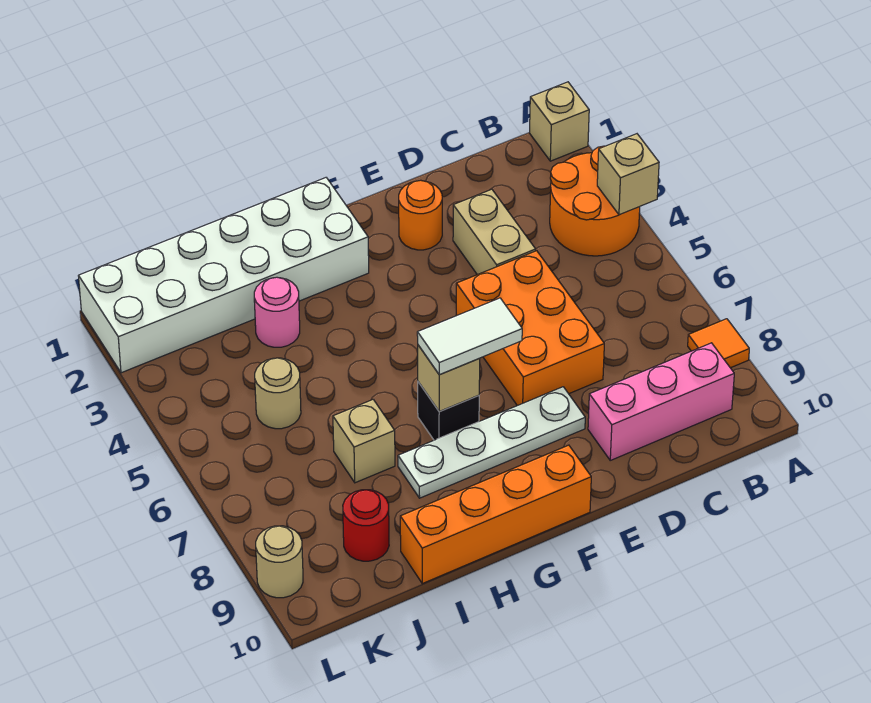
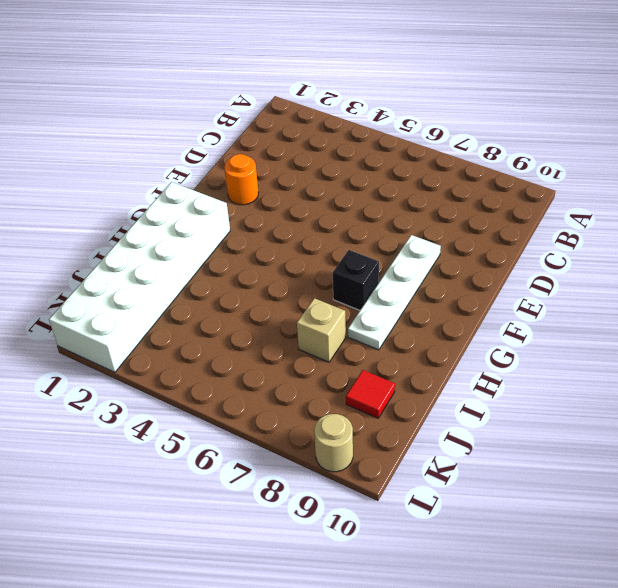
red tile J9 level 1 -> red round brick J9 level 1
none -> tan brick A1 level 1
none -> orange round brick A3:B4 level 1
none -> orange tile A8 level 1

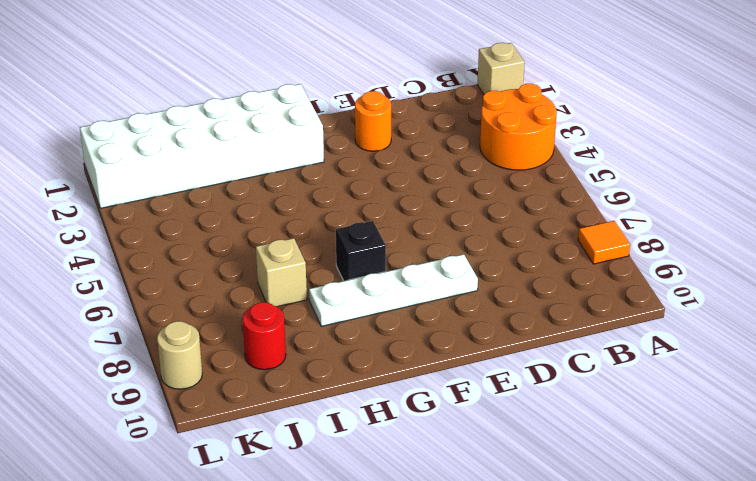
none -> pink brick B9:D9 level 1
none -> tan brick D3:D4 level 1
none -> orange brick D5:E7 level 1

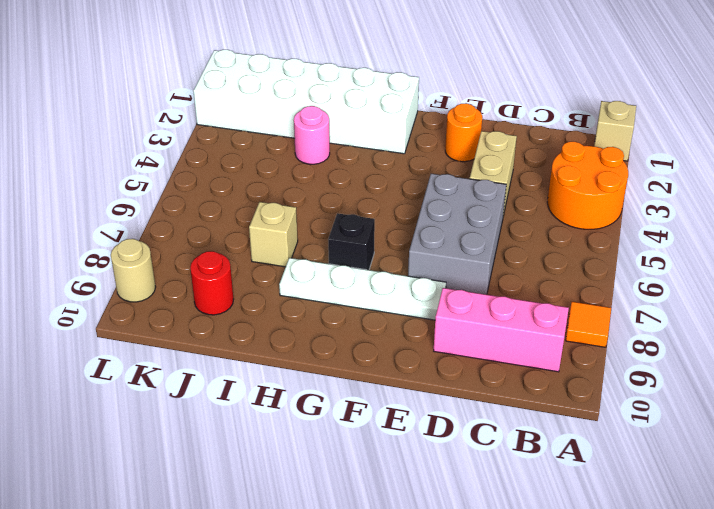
grey brick D5:E7 level 1 -> orange brick D5:E7 level 1
none -> orange brick F10:I10 level 1
none -> tan round brick J5 level 1
none -> tan brick A4 level 2

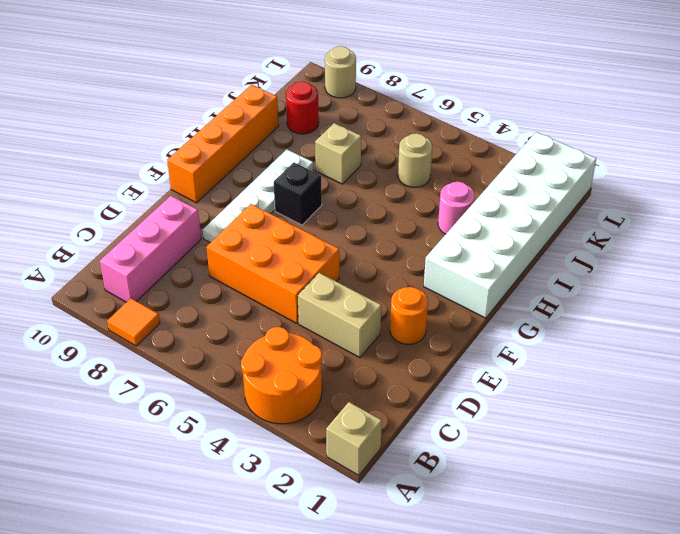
none -> tan brick A4 level 2
none -> tan brick G7 level 2
none -> white tile F7:G7 level 3

